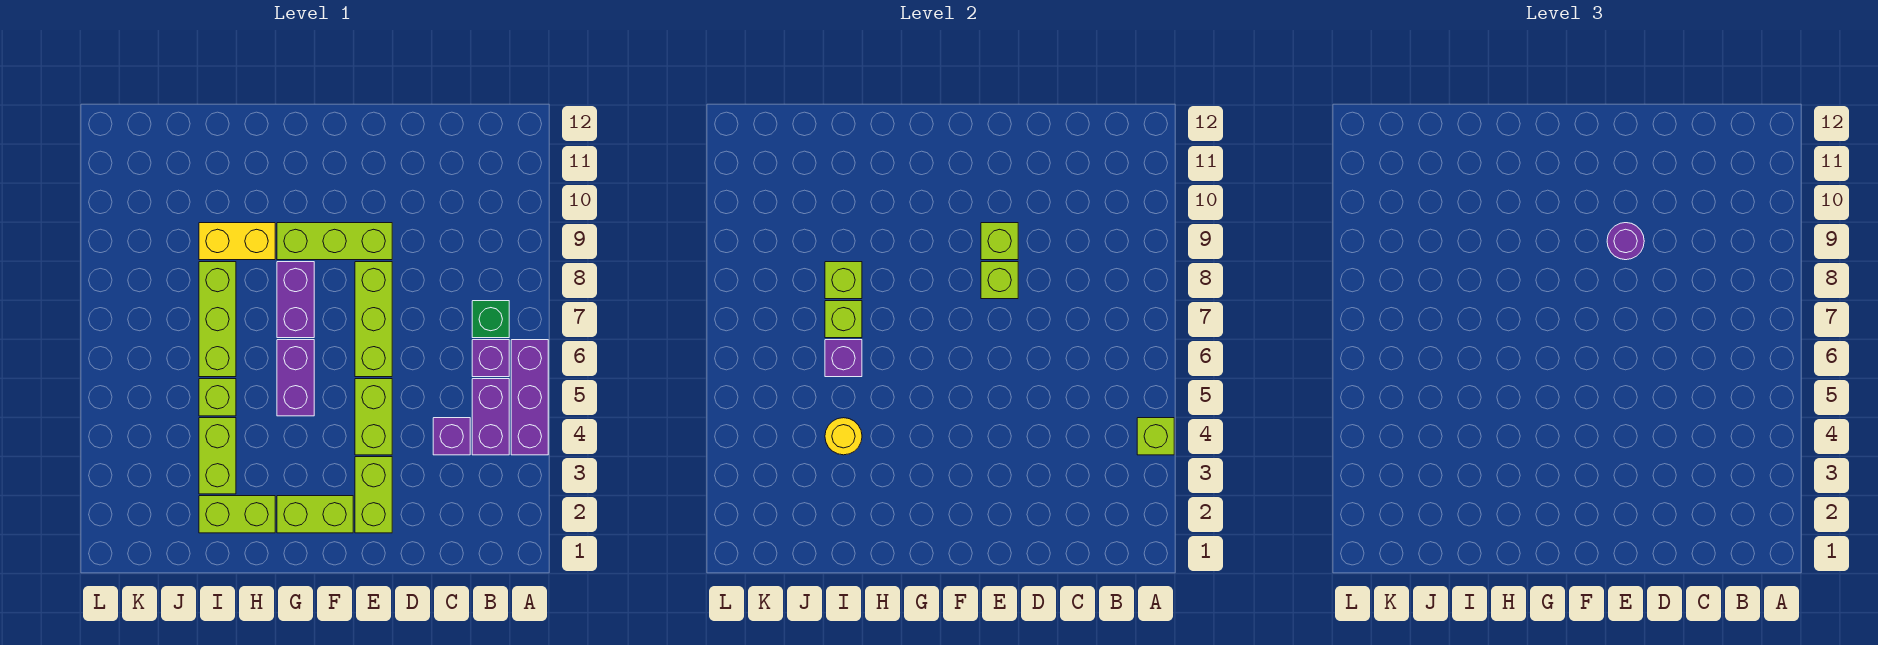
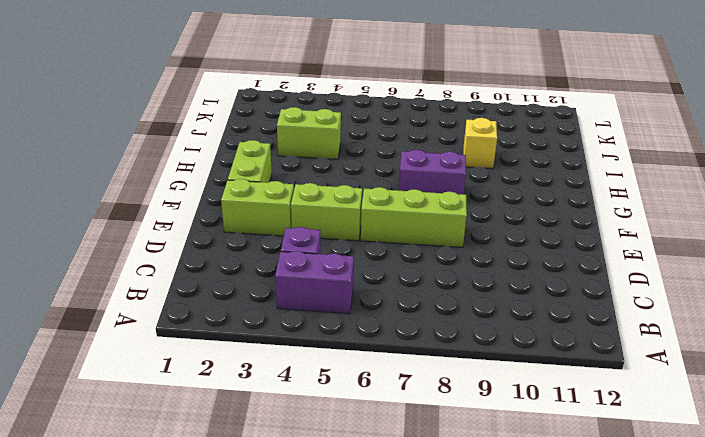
yellow brick I9 level 1 -> yellow brick H9:I9 level 1
none -> purple brick A4:A6 level 1
none -> purple brick B6 level 1
none -> green brick B7 level 1

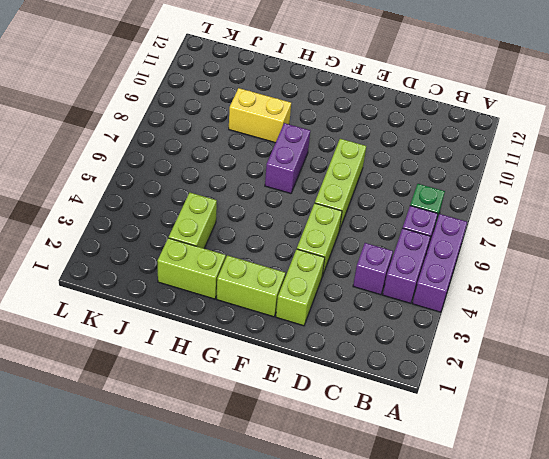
none -> lime brick E9:G9 level 1
none -> purple brick G5:G6 level 1
none -> lime brick I5 level 1

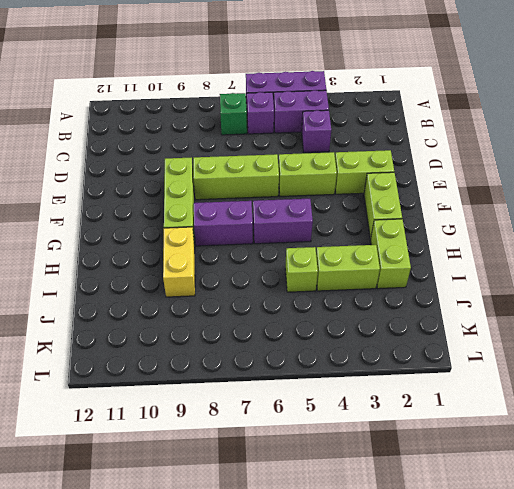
none -> lime brick I6:I8 level 1
none -> lime brick A4 level 2
none -> lime brick E8 level 2

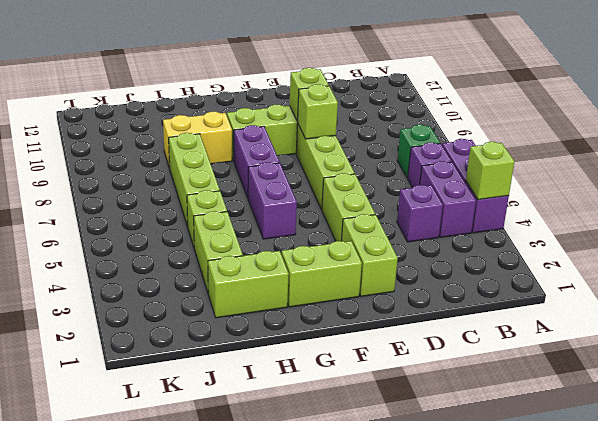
none -> yellow round brick I4 level 2
none -> purple brick I6 level 2
none -> lime brick I7 level 2

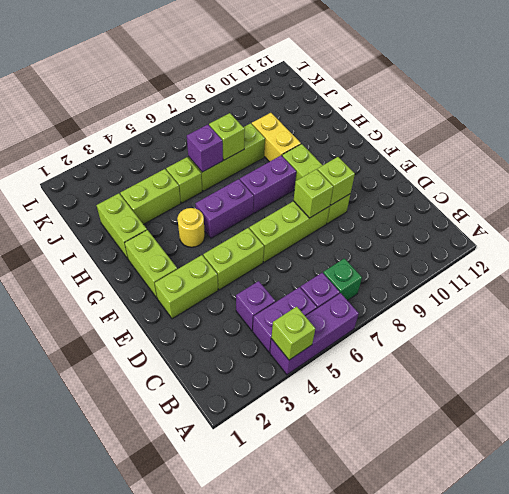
yellow round brick G4 level 1 -> yellow round brick I4 level 2
none -> lime brick I8 level 2
none -> purple round brick E9 level 3

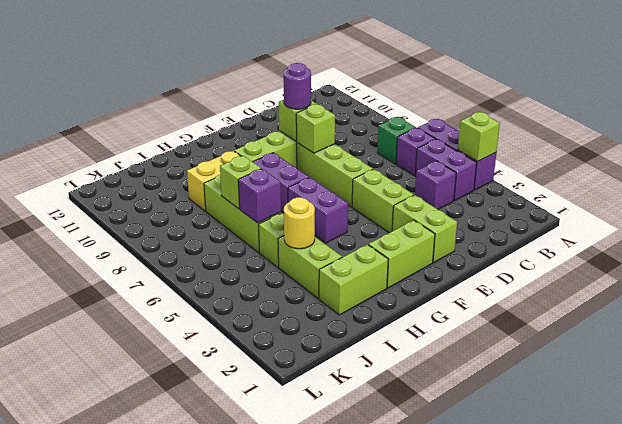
none -> lime brick I8 level 2

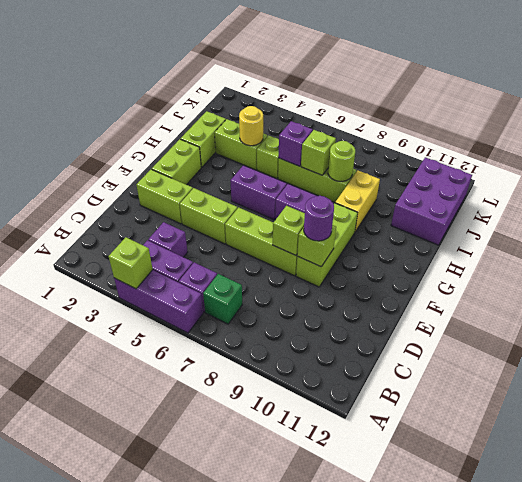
lime round brick I8 level 2 -> lime brick I8 level 2
purple brick I11:K12 level 1 -> none

